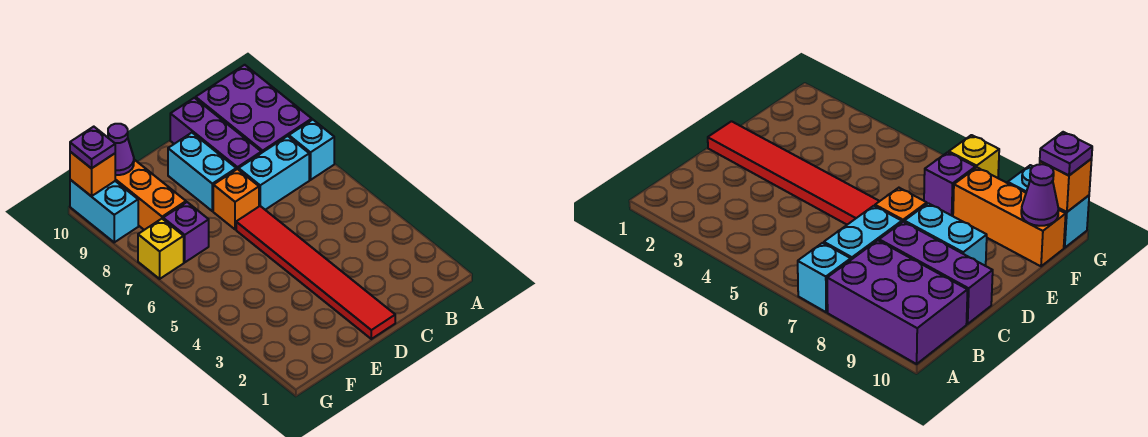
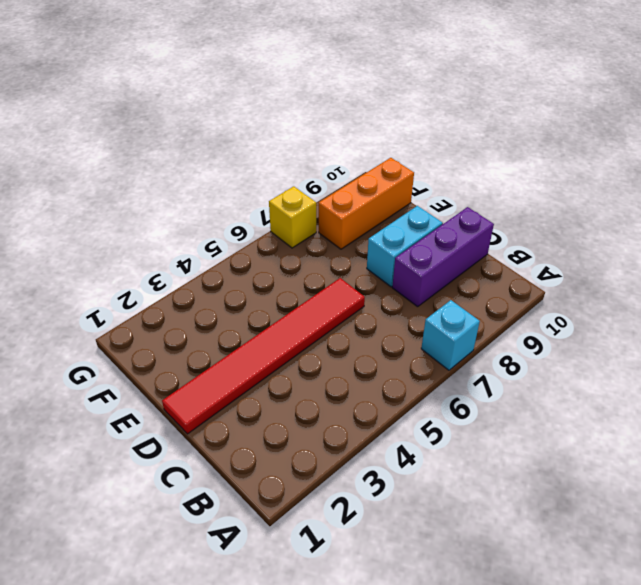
none -> purple brick A8:B10 level 1
none -> cyan brick B7:C7 level 1
none -> orange brick D7 level 1

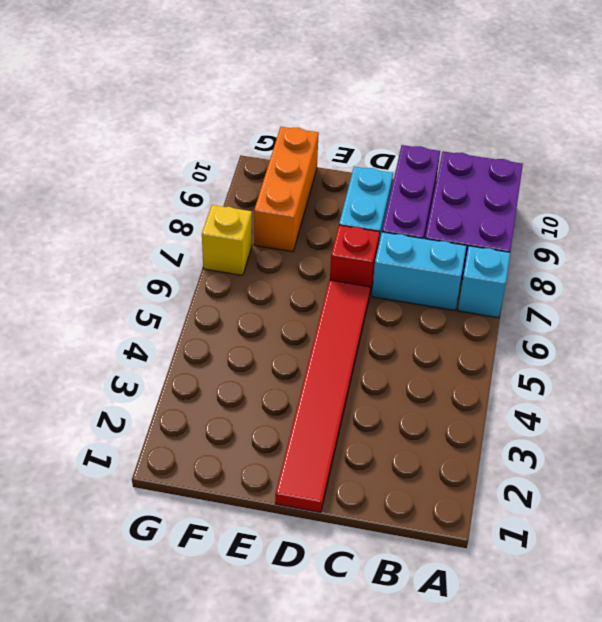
red brick D7 level 1 -> orange brick D7 level 1
none -> purple brick F7 level 1
none -> cyan brick G9:G10 level 1
none -> purple cone F10 level 2

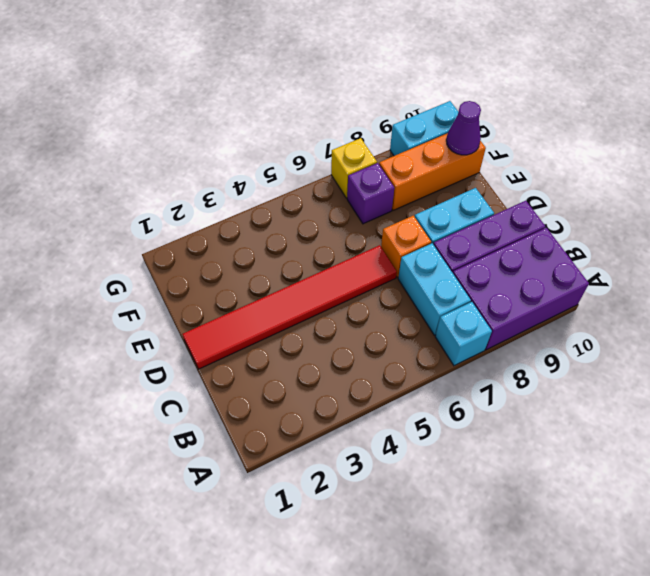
none -> orange brick G10 level 2
none -> purple plate G10 level 3

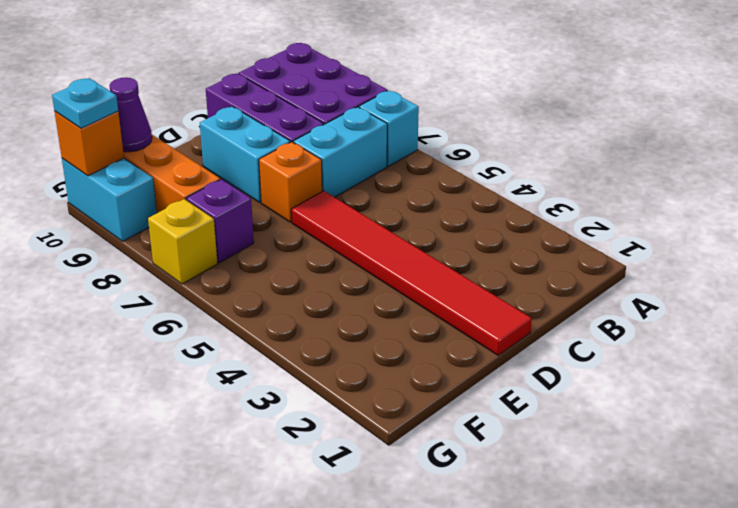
cyan plate G10 level 3 -> purple plate G10 level 3

